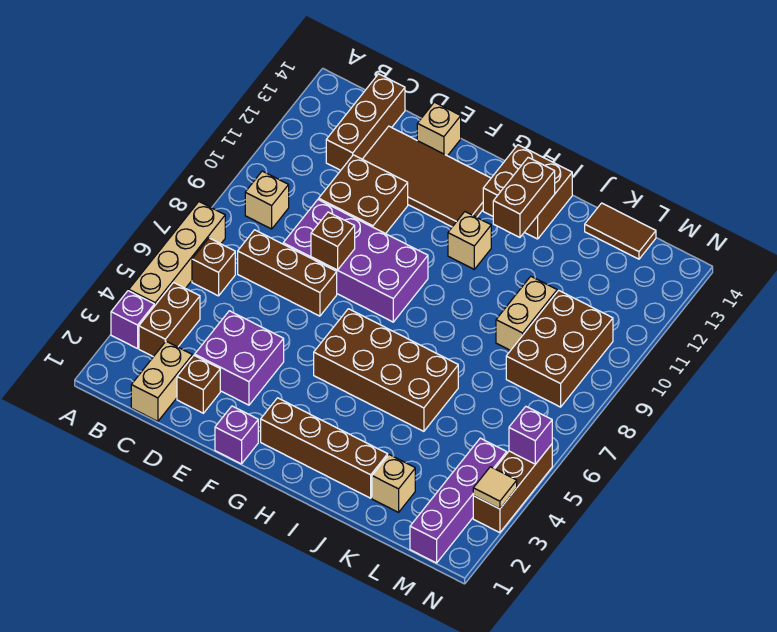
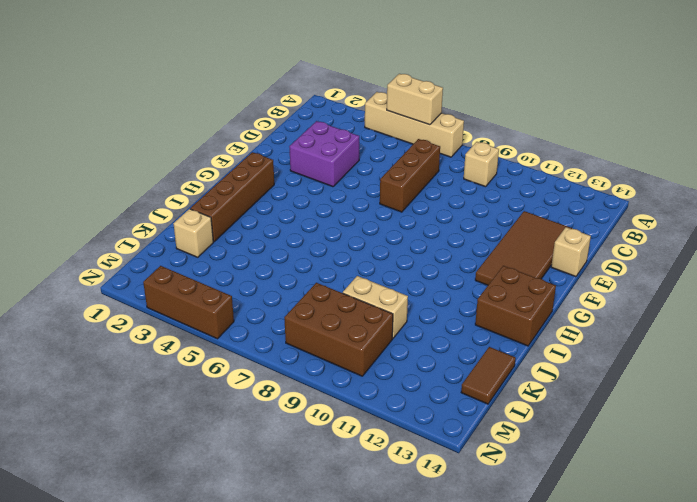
tan brick A5:A6 level 2 -> tan brick C1:C2 level 1
none -> purple brick A3 level 1
none -> brown brick B3:B4 level 1
none -> brown brick B6 level 1

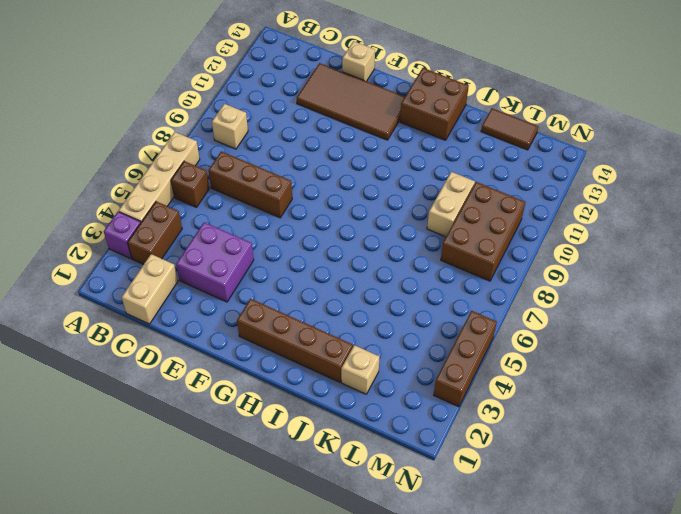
none -> brown brick C12:C14 level 1
none -> brown brick D2 level 1
none -> purple brick D8:G9 level 1

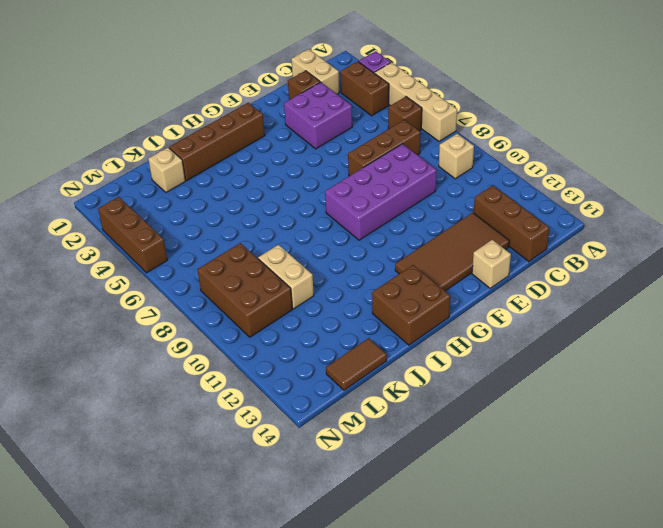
none -> brown brick D10:E11 level 1
none -> purple brick F1 level 1
none -> brown brick G5:J6 level 1

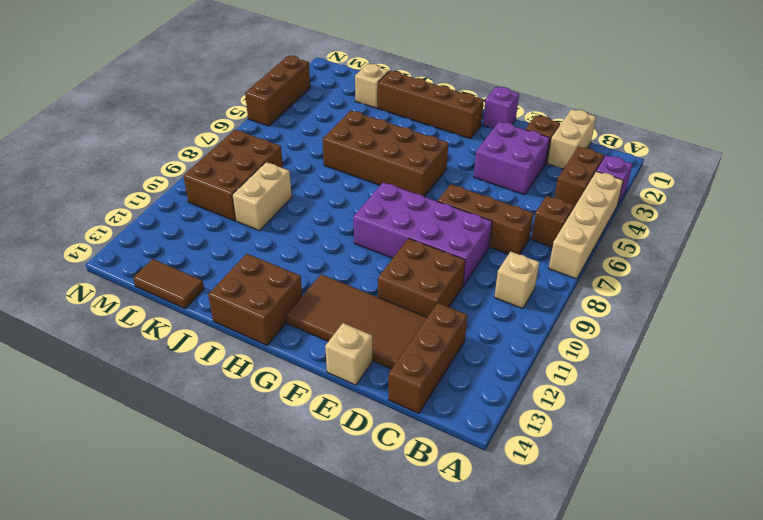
none -> tan brick H11 level 1
none -> purple brick M1:M4 level 1
none -> brown brick E8 level 2

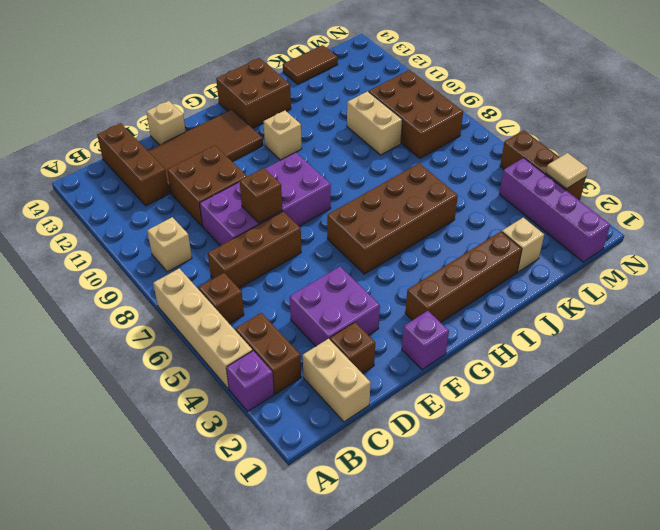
none -> brown brick I12:I13 level 2
none -> purple brick N5 level 2

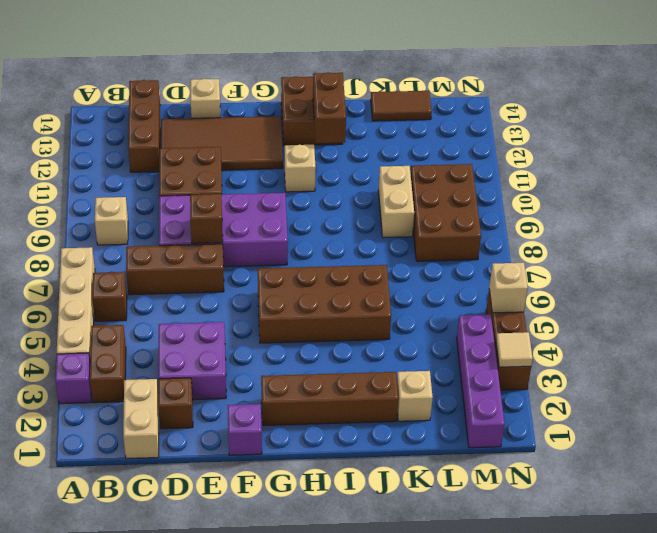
tan brick N5 level 2 -> purple brick N5 level 2

